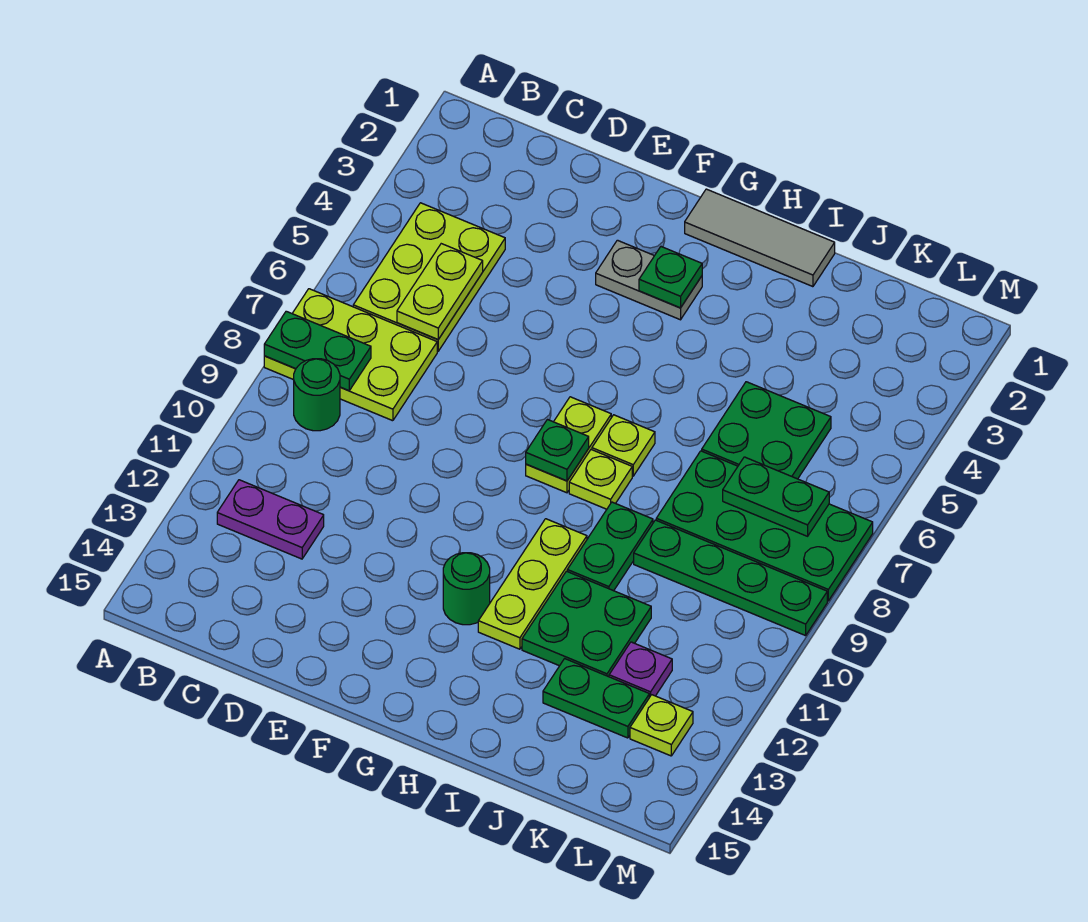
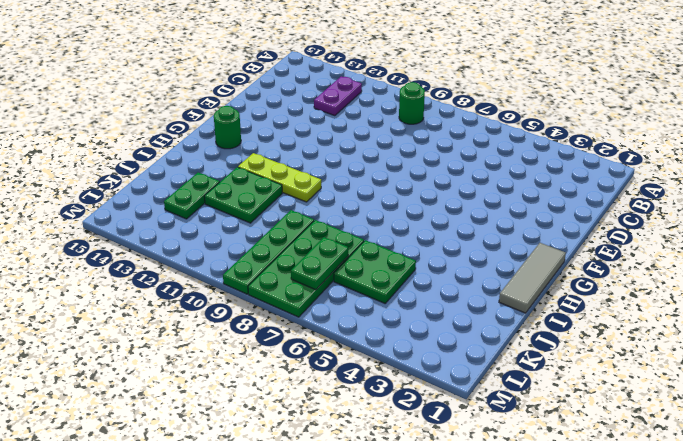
green round brick G14 level 1 -> green round brick G12 level 1
none -> lime plate A7:C8 level 1
none -> lime plate B4:C6 level 1
none -> grey plate F3:G3 level 1

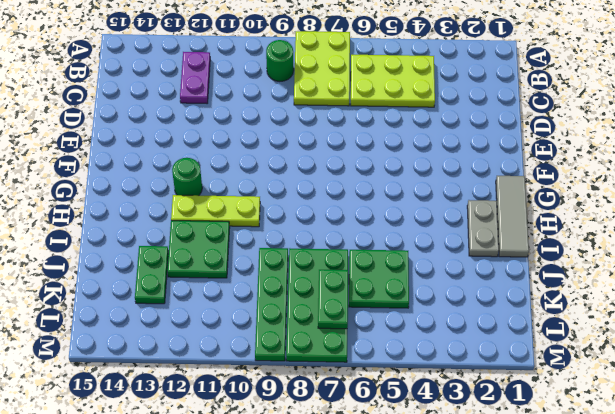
grey plate H2:I2 level 1 -> grey plate F3:G3 level 1
none -> lime plate G7:G8 level 1
none -> lime plate H7 level 1
none -> lime plate H8 level 1

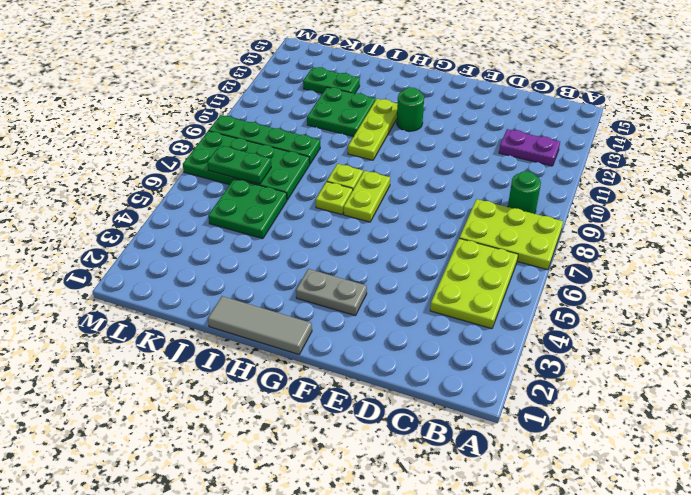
none -> green plate I9:I10 level 1
none -> purple plate K12 level 1
none -> lime plate L13 level 1

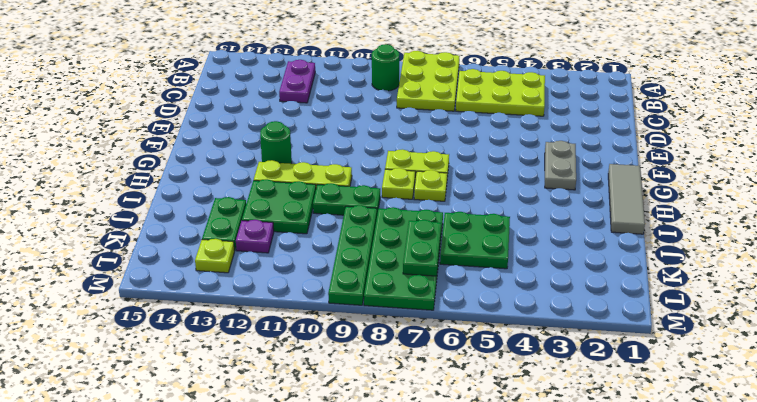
none -> green plate A8:B8 level 2
none -> lime plate C5:C6 level 2
none -> green plate G3 level 2

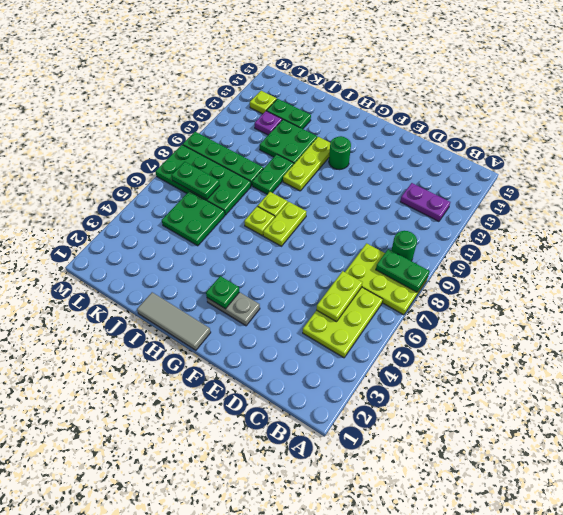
none -> green plate G8 level 2

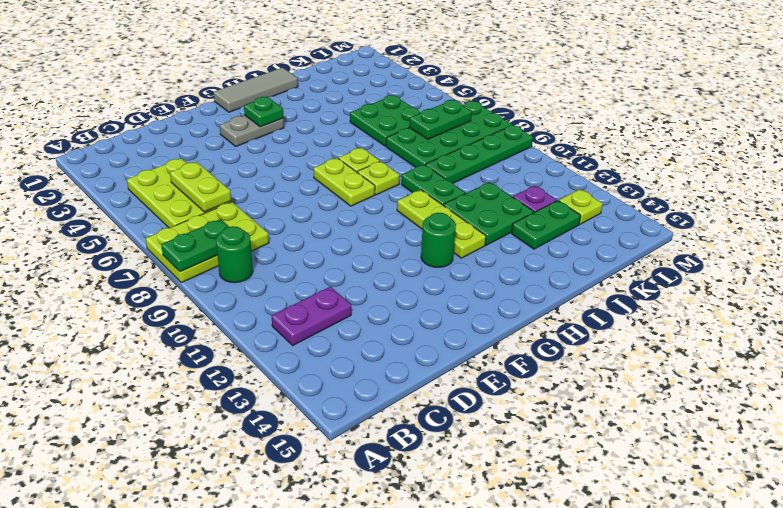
none -> green plate G8 level 2

